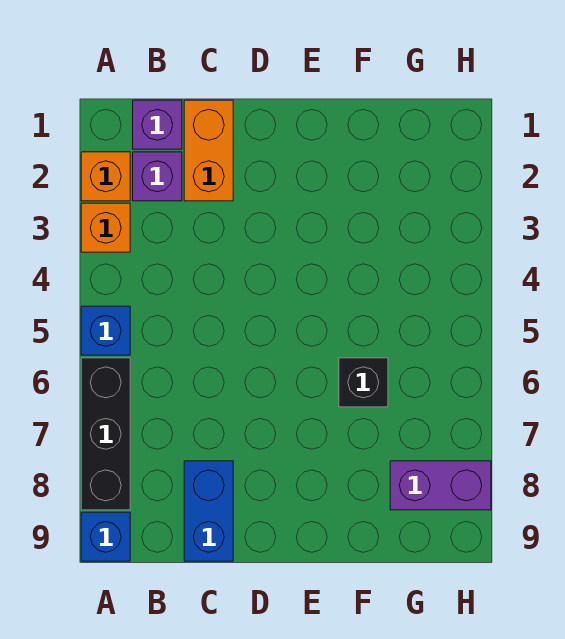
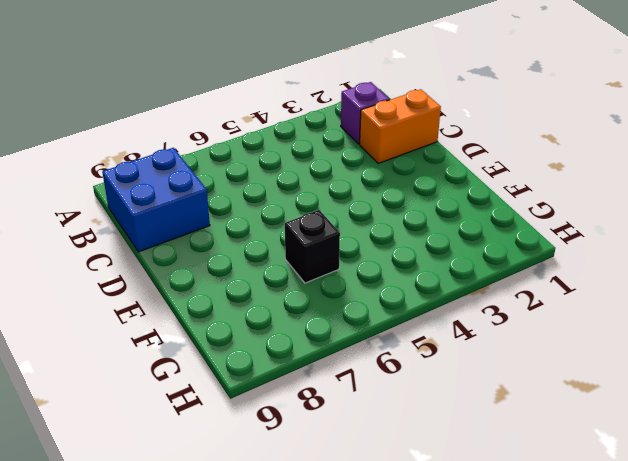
blue brick B8:C9 level 1 -> blue brick C8:C9 level 1
none -> orange brick A2 level 1
none -> orange brick A3 level 1

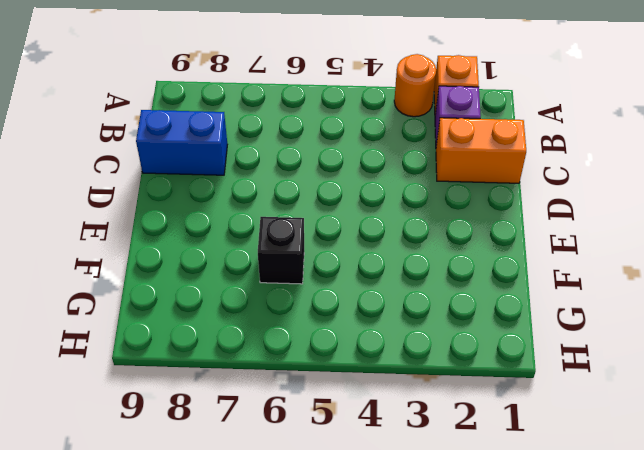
orange round brick A3 level 1 -> orange brick A3 level 1
none -> blue brick A5 level 1
none -> black brick A6:A8 level 1

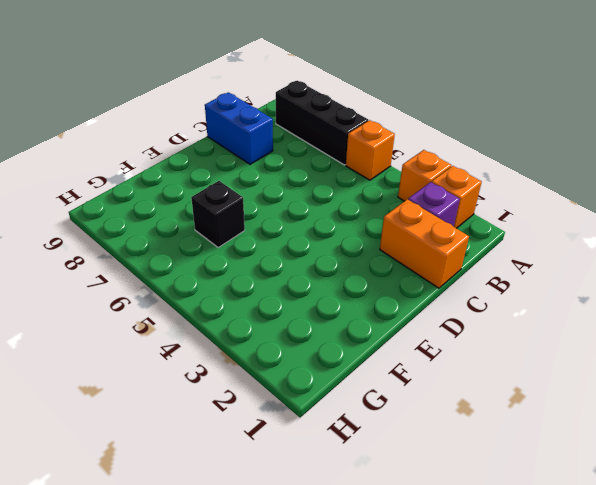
orange brick A5 level 1 -> blue brick A5 level 1
none -> blue brick A9 level 1
none -> purple brick B1 level 1

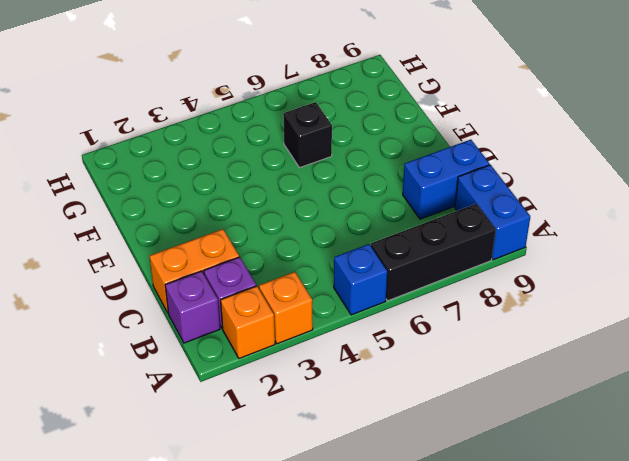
blue brick A9:B9 level 1 -> blue brick A9 level 1
none -> purple brick G8:H8 level 1

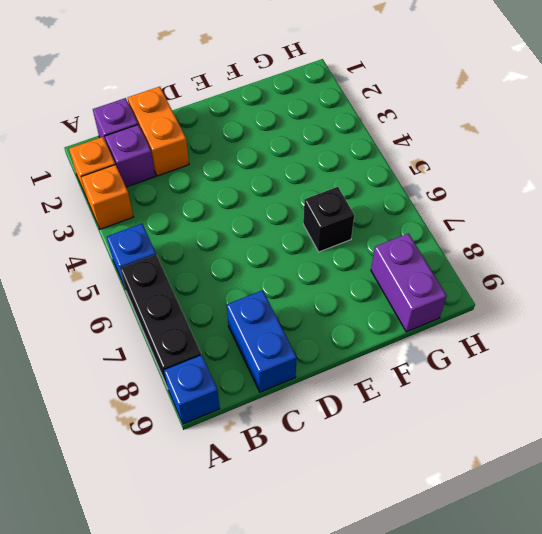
purple brick G8:G9 level 1 -> purple brick G8:H8 level 1

